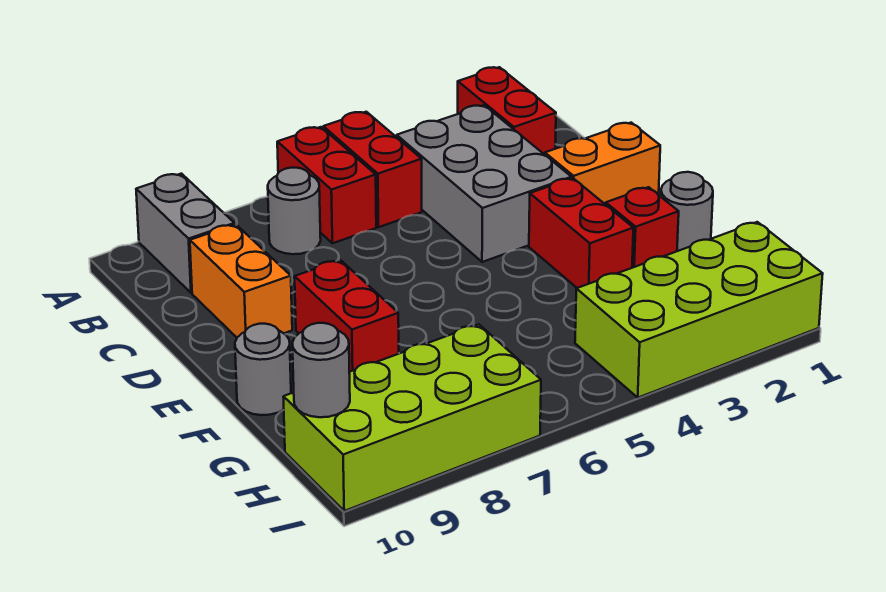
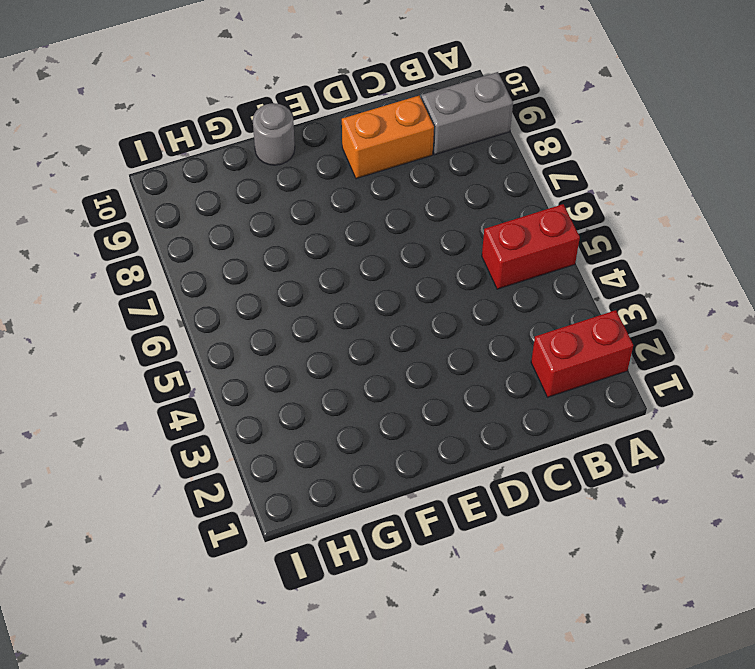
none -> red brick A6:B6 level 1
none -> grey brick B3:D4 level 1
none -> grey round brick B7 level 1

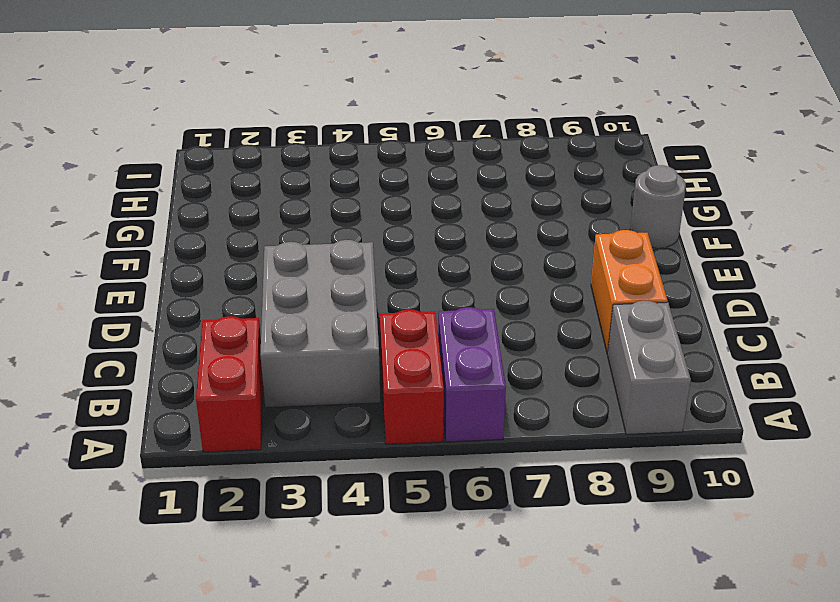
purple brick A6:B6 level 1 -> red brick A6:B6 level 1
none -> grey round brick B7 level 1
none -> orange brick D1:D2 level 1
none -> red brick E3:F3 level 1

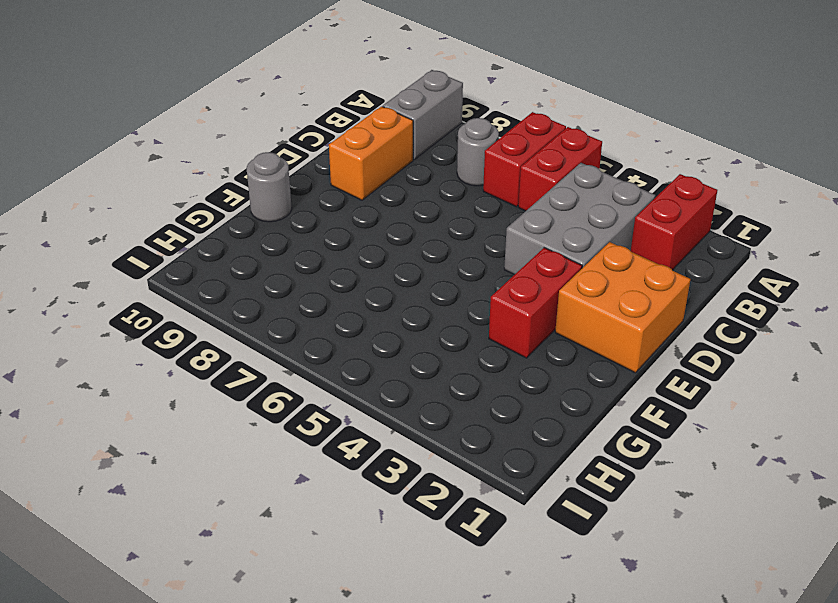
orange brick D1:E2 level 1 -> orange brick D1:D2 level 1
none -> red brick E8:F8 level 1
none -> grey round brick F1 level 1
none -> red brick F2 level 1

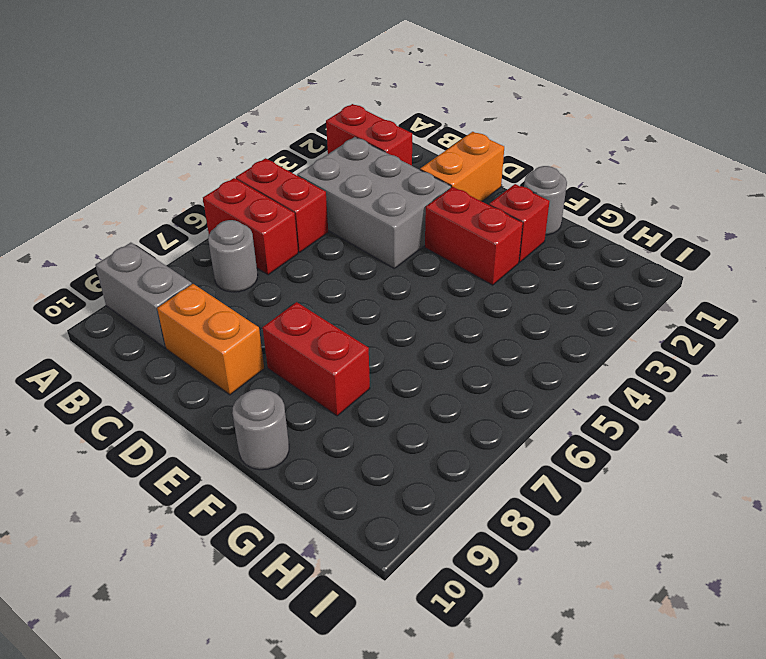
none -> lime brick H1:I4 level 1
none -> lime brick H7:I10 level 1
none -> grey round brick H10 level 2

